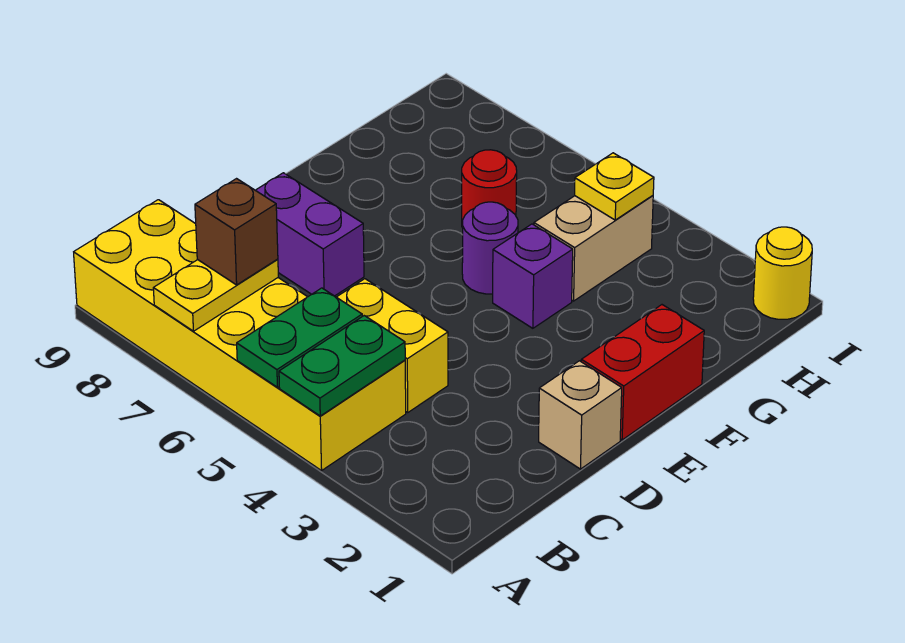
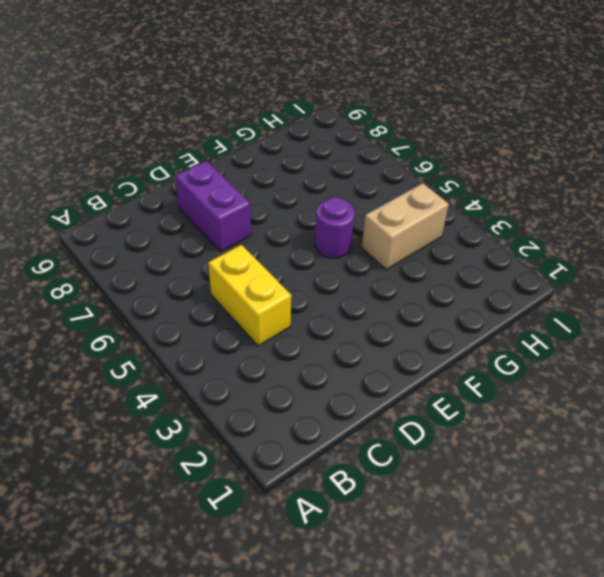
none -> yellow brick A4:B9 level 1
none -> tan brick D1 level 1
none -> red brick E1:F1 level 1

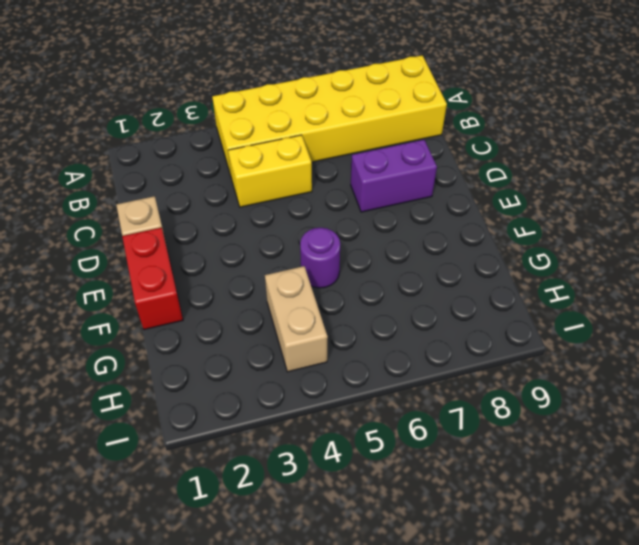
none -> purple brick F4 level 1
none -> red round brick G6 level 1
none -> yellow round brick I1 level 1

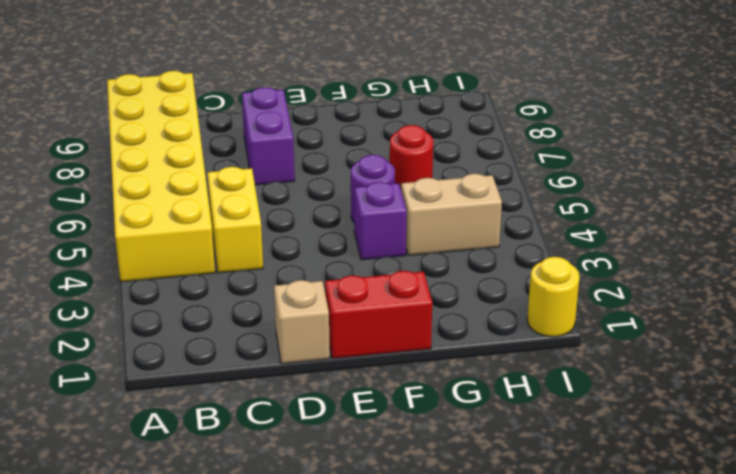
none -> green plate A4:B4 level 2
none -> green plate A5:B5 level 2
none -> yellow plate A7:B7 level 2

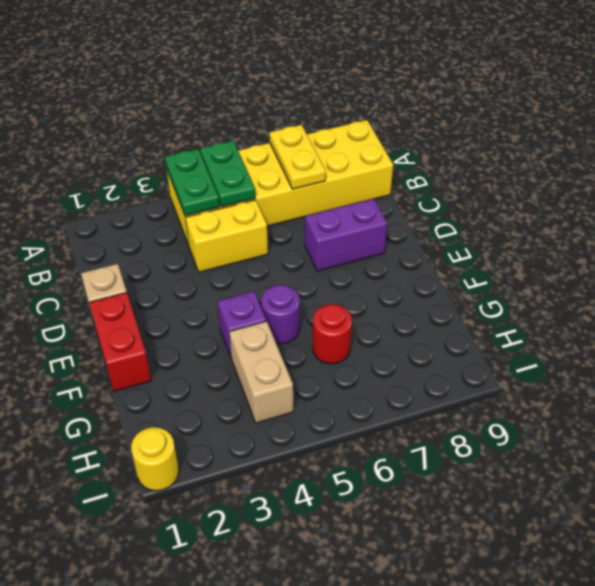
none -> yellow plate H4 level 2
none -> brown brick B7 level 3

